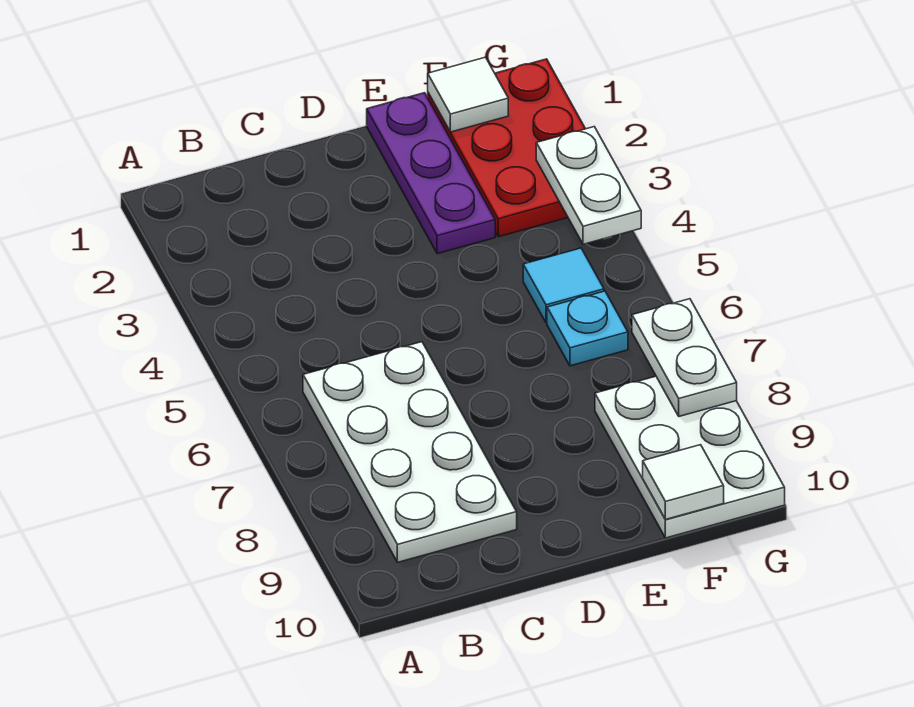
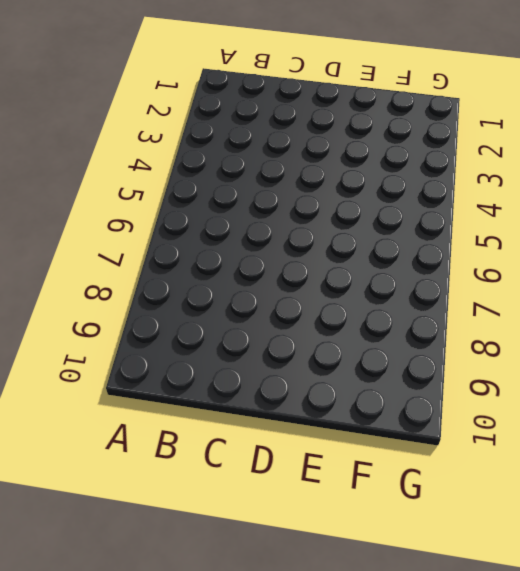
none -> white plate B6:C9 level 1
none -> purple plate E1:E3 level 1

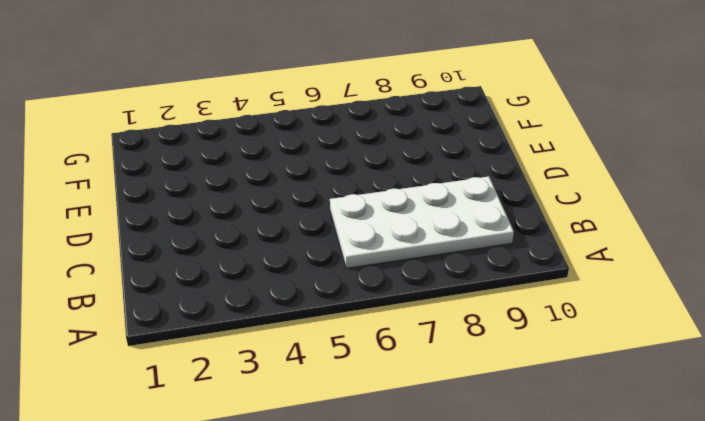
none -> purple plate E1:E3 level 1
none -> red plate F1:G3 level 1

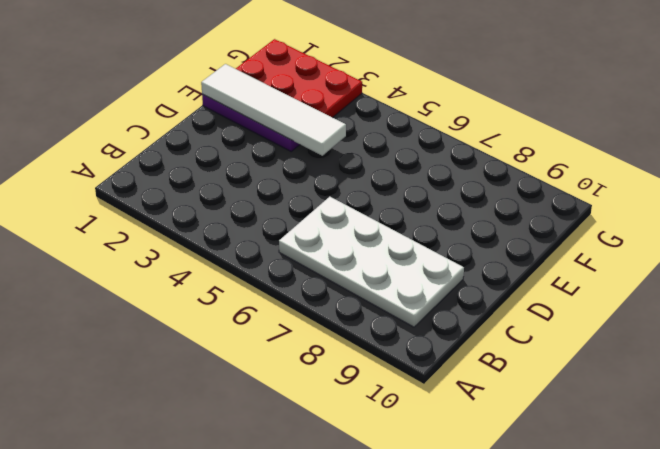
white tile E1:E4 level 2 -> none
none -> cyan tile F5 level 1
none -> cyan plate F6 level 1

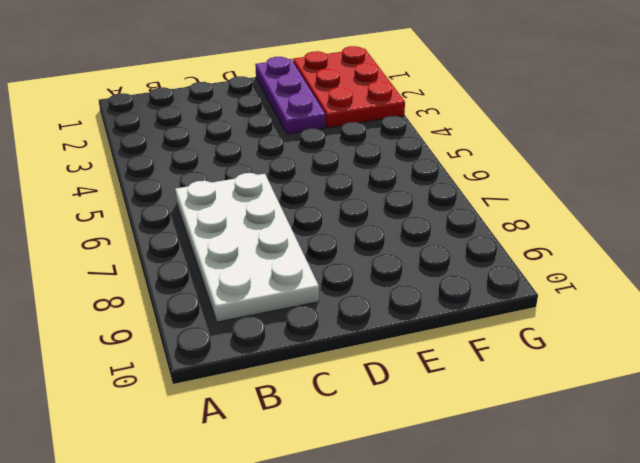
none -> cyan tile F5 level 1
none -> cyan plate F6 level 1

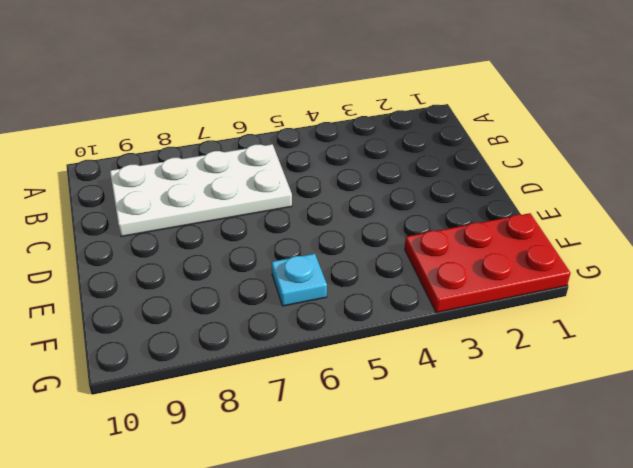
none -> purple plate E1:E3 level 1
none -> cyan tile F5 level 1

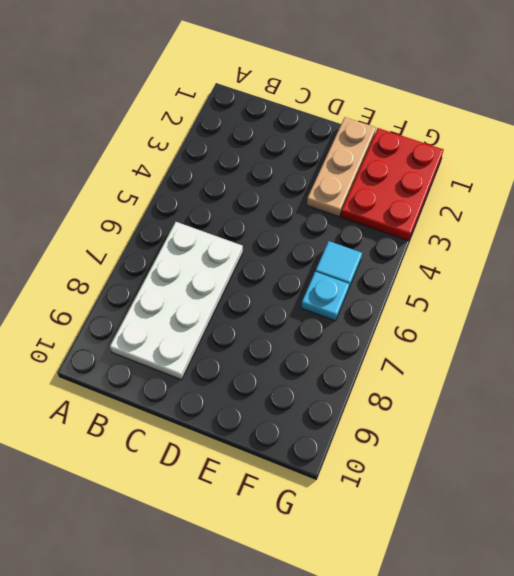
tan plate E1:E3 level 1 -> purple plate E1:E3 level 1
none -> white plate F8:G10 level 1
none -> white tile F1 level 2

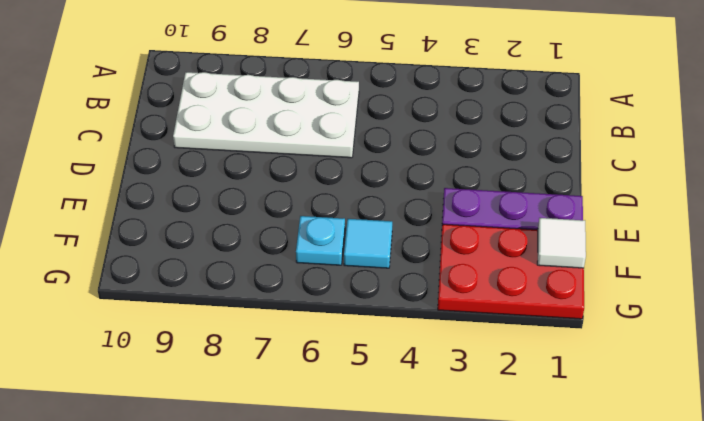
none -> white plate F8:G10 level 1
none -> white tile F10 level 2

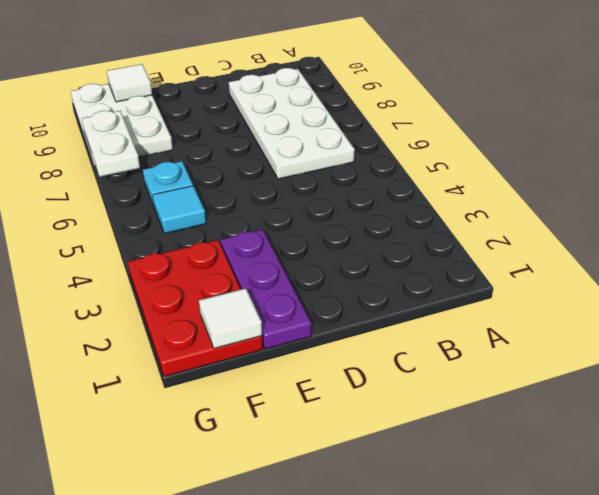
none -> white plate G3:G4 level 2

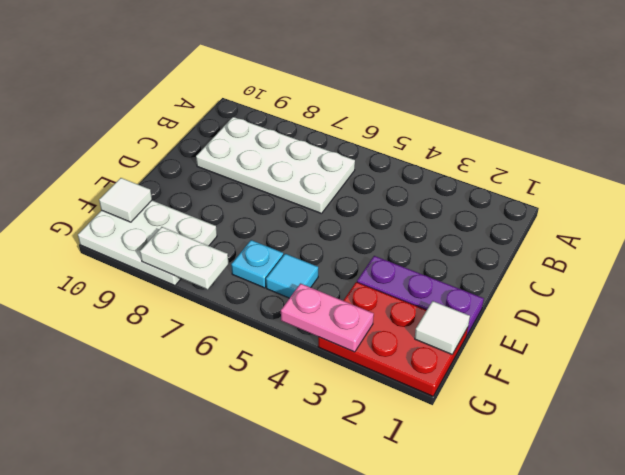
pink plate G3:G4 level 2 -> white plate G3:G4 level 2

